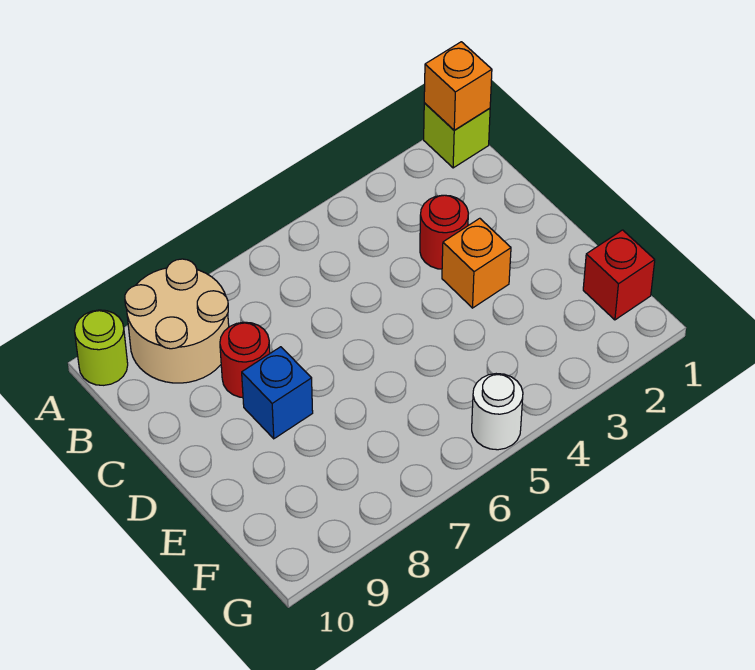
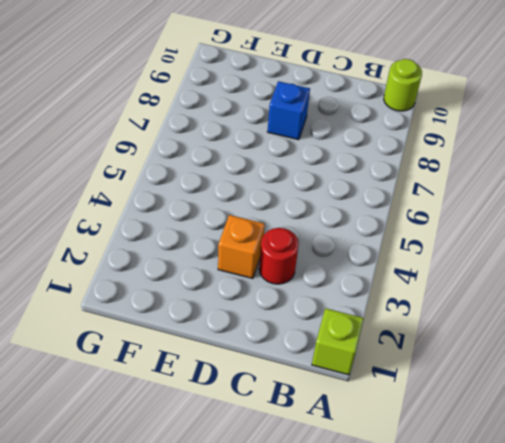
none -> tan round brick A8:B9 level 1
none -> red round brick C8 level 1

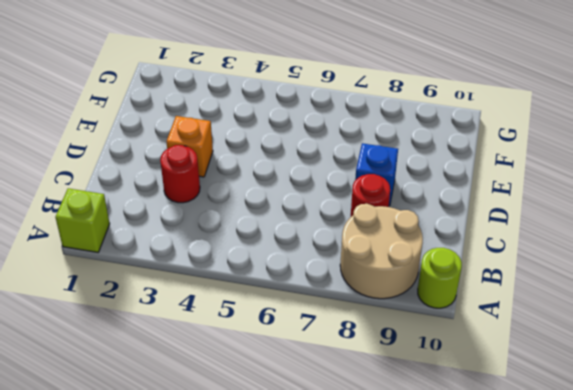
none -> red brick F1 level 1
none -> white round brick G5 level 1

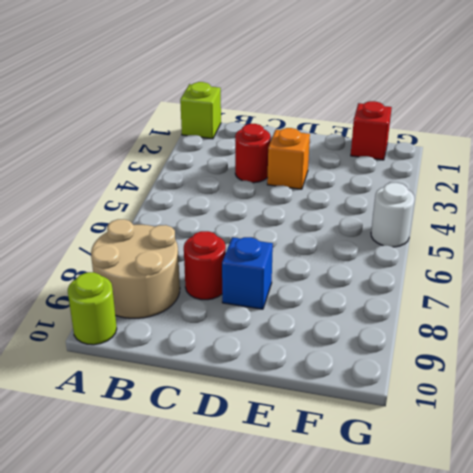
none -> orange brick A1 level 2

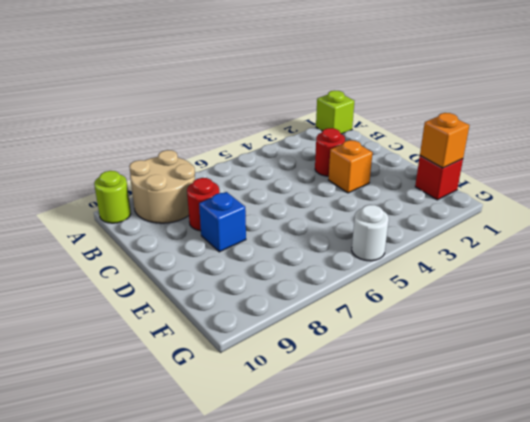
orange brick F1 level 2 -> orange brick A1 level 2

